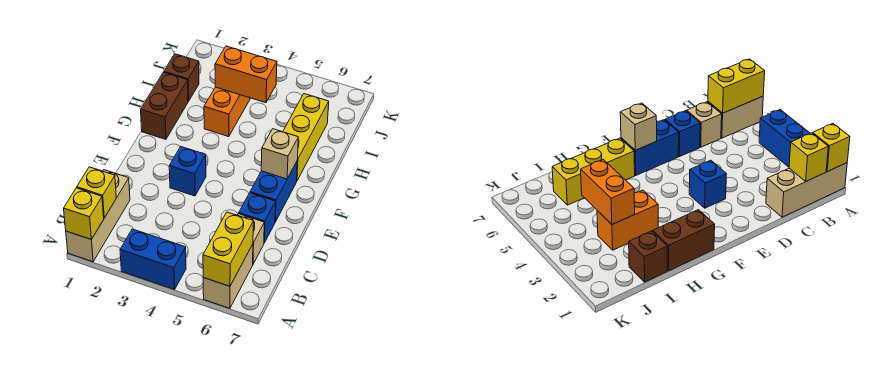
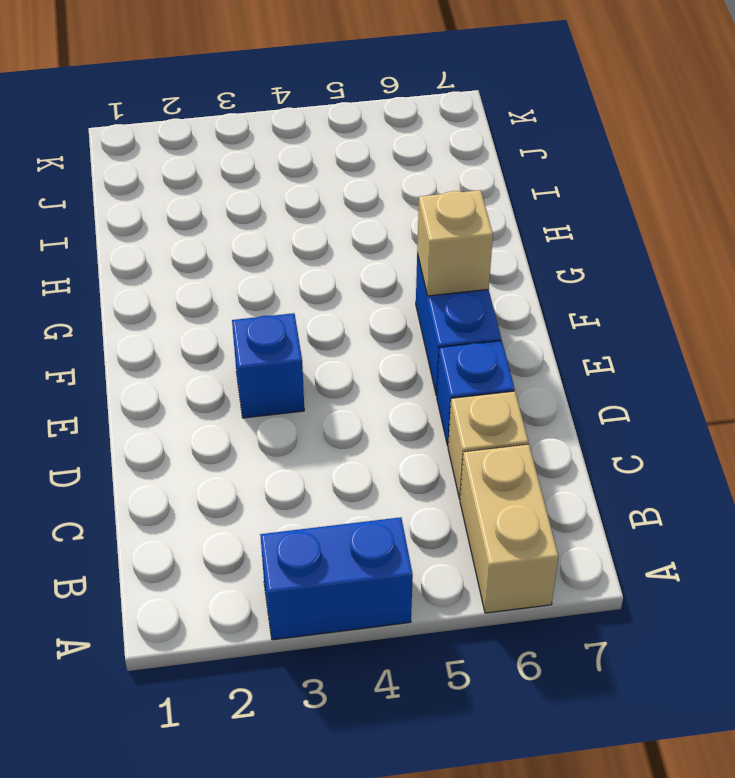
none -> tan brick A1:C1 level 1
none -> brown brick G1:H1 level 1
none -> yellow brick G6:I6 level 1

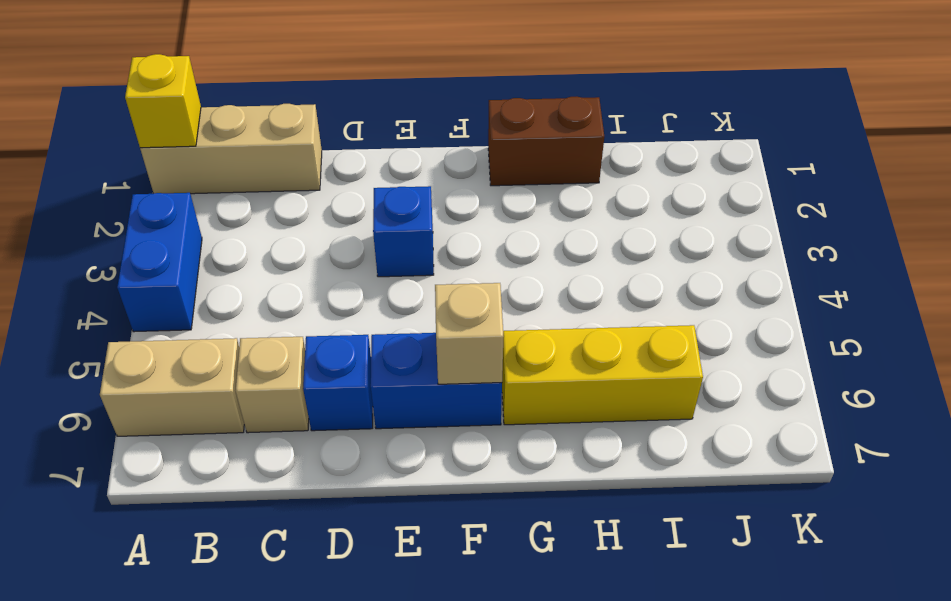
none -> orange brick H3:I3 level 1
none -> brown brick I1 level 1
none -> yellow brick A6:B6 level 2

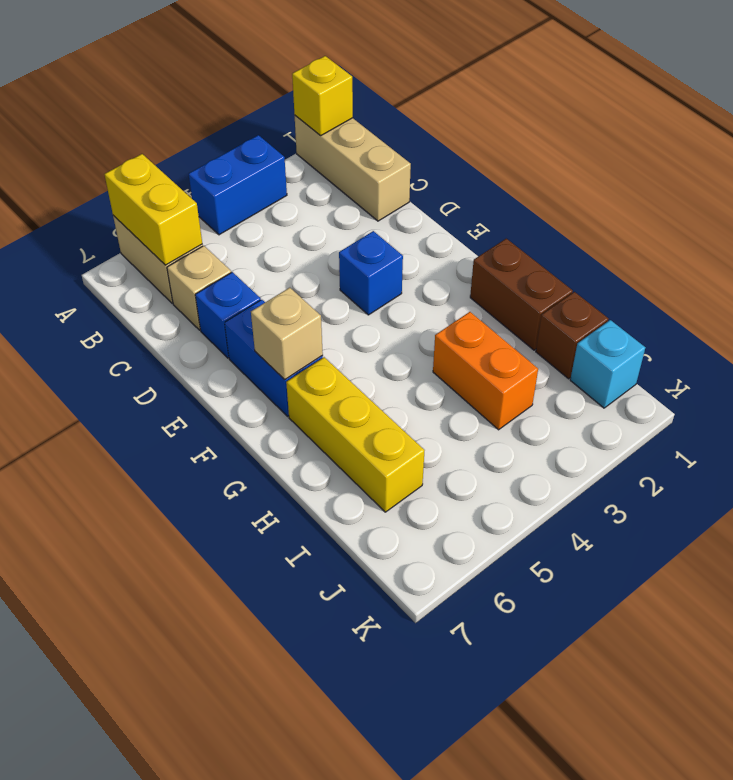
cyan brick J1 level 1 -> none
none -> yellow brick B1 level 2
none -> orange brick I3:I4 level 2

